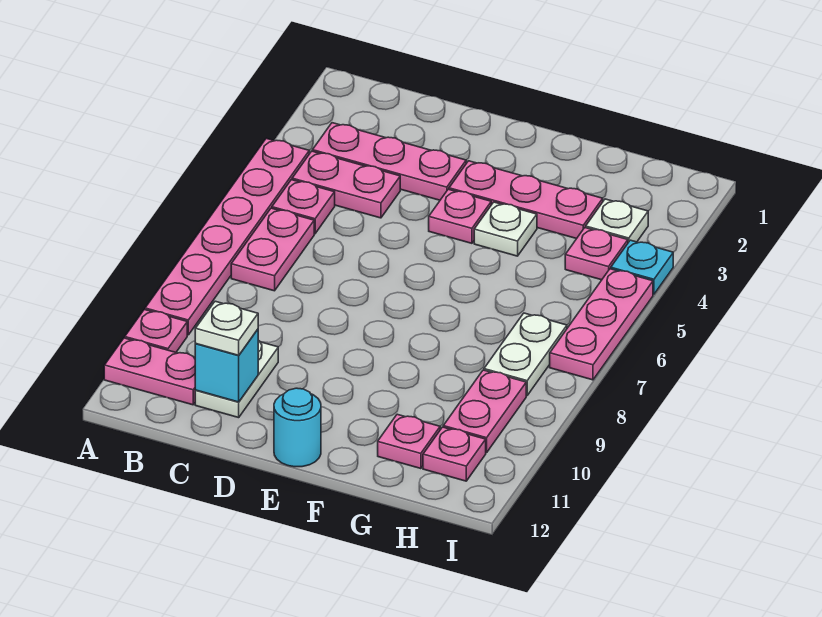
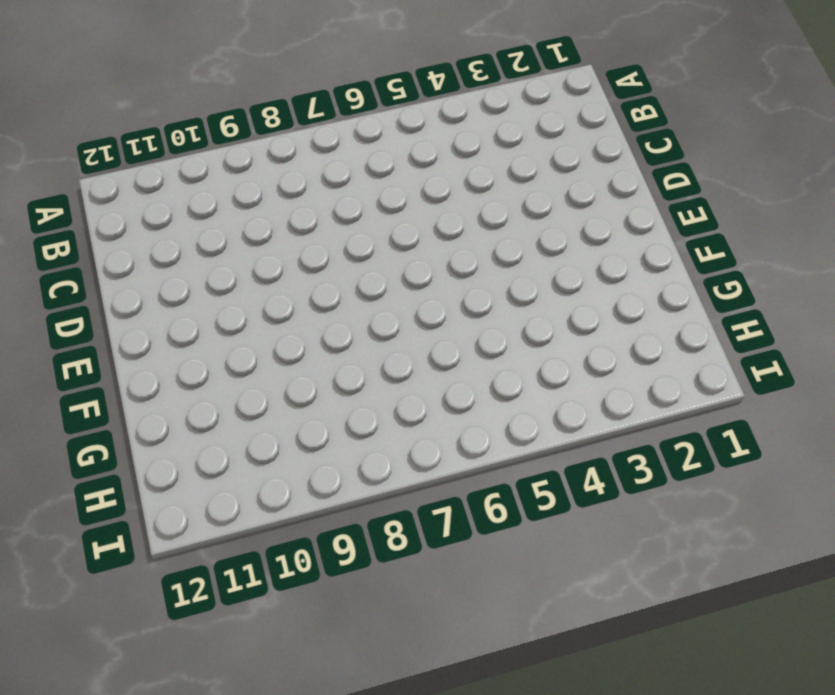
none -> pink plate A4:A9 level 1
none -> pink plate A10 level 1
none -> pink plate A11:B11 level 1

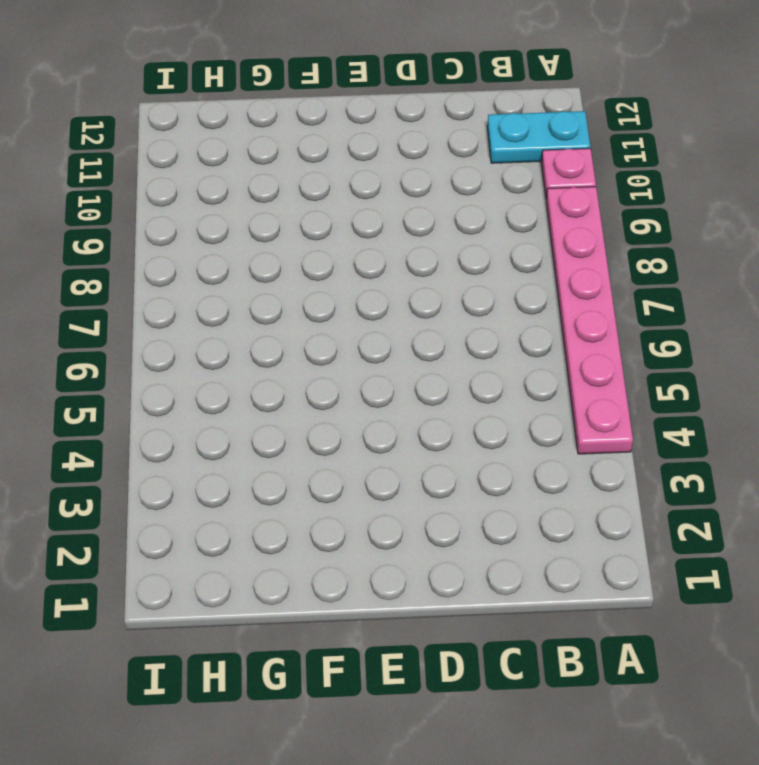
cyan plate A11:B11 level 1 -> pink plate A11:B11 level 1
none -> pink plate B3:D3 level 1
none -> pink plate B4:C4 level 1
none -> pink plate B5 level 1

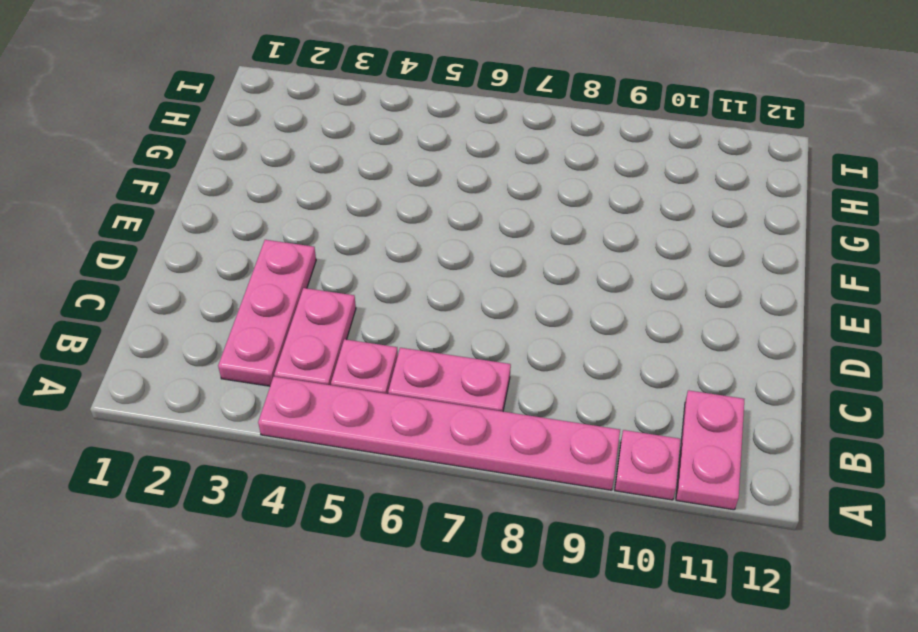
none -> white plate C10:C11 level 1
none -> pink plate E3:G3 level 1
none -> pink plate E4 level 1

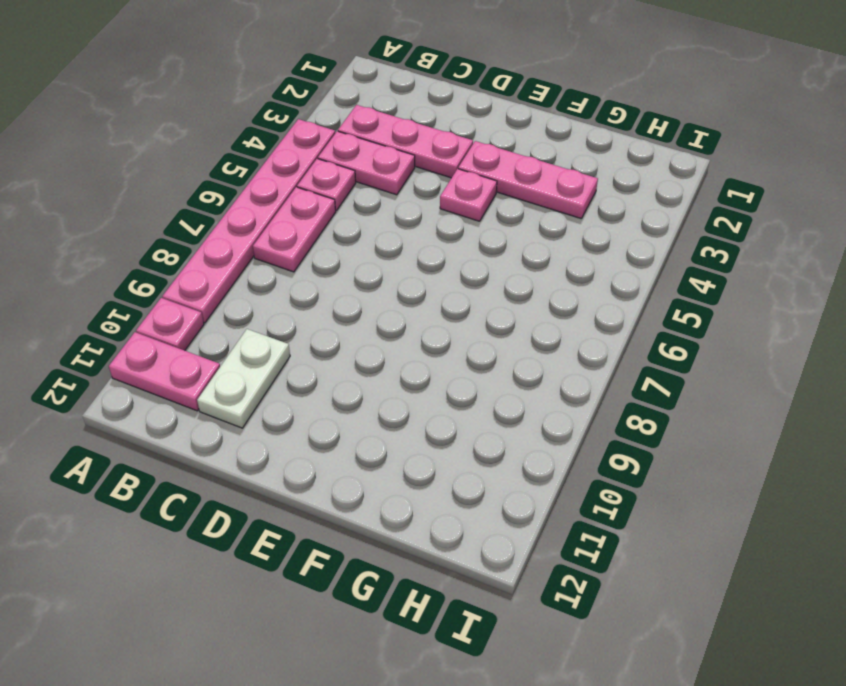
none -> cyan round brick E12 level 1
none -> white plate F4 level 1
none -> pink plate G11 level 1

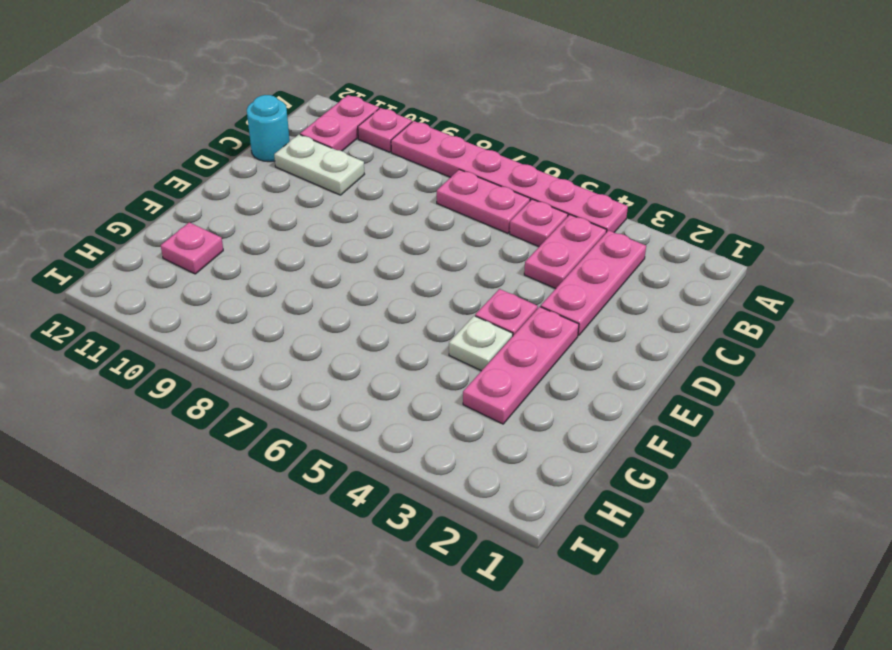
cyan round brick C12 level 1 -> cyan round brick E12 level 1
none -> white plate H3 level 1
none -> pink plate H4 level 1
none -> white plate H7:H8 level 1

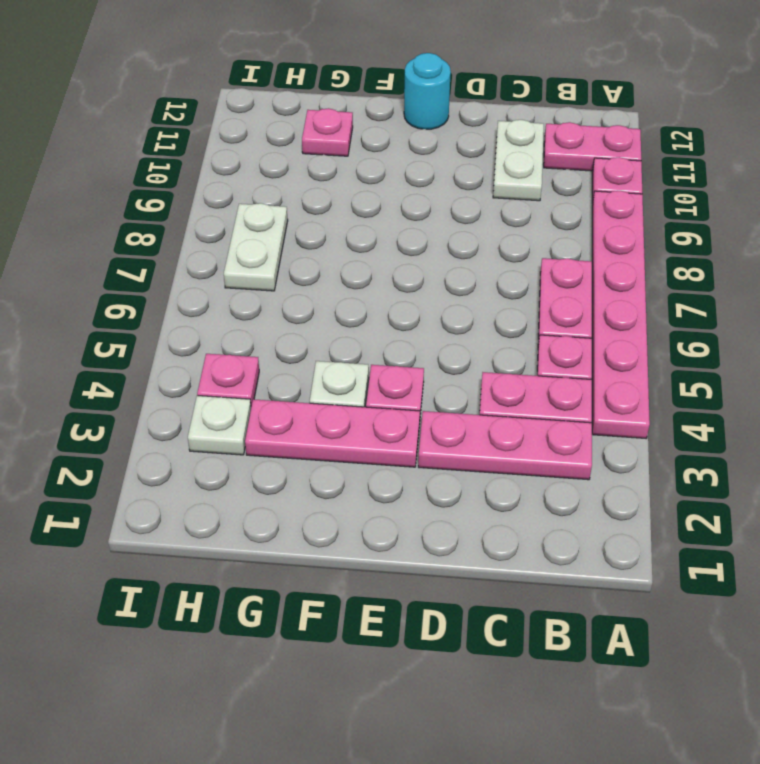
none -> pink plate H9:H10 level 1
none -> pink plate H11 level 1
none -> cyan plate I4 level 1

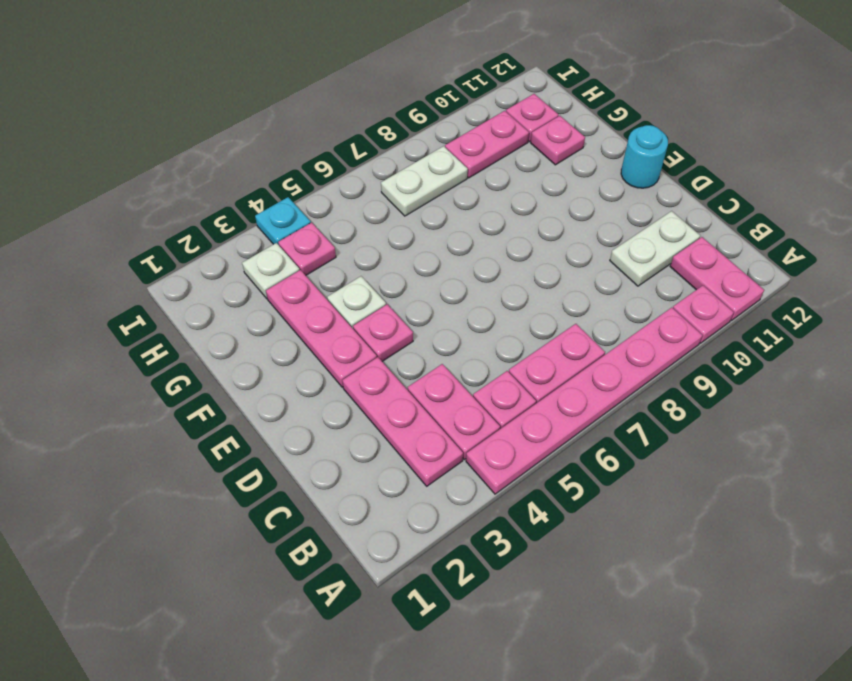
none -> pink plate I5:I7 level 1
none -> cyan brick C11 level 2
none -> white plate C11 level 3

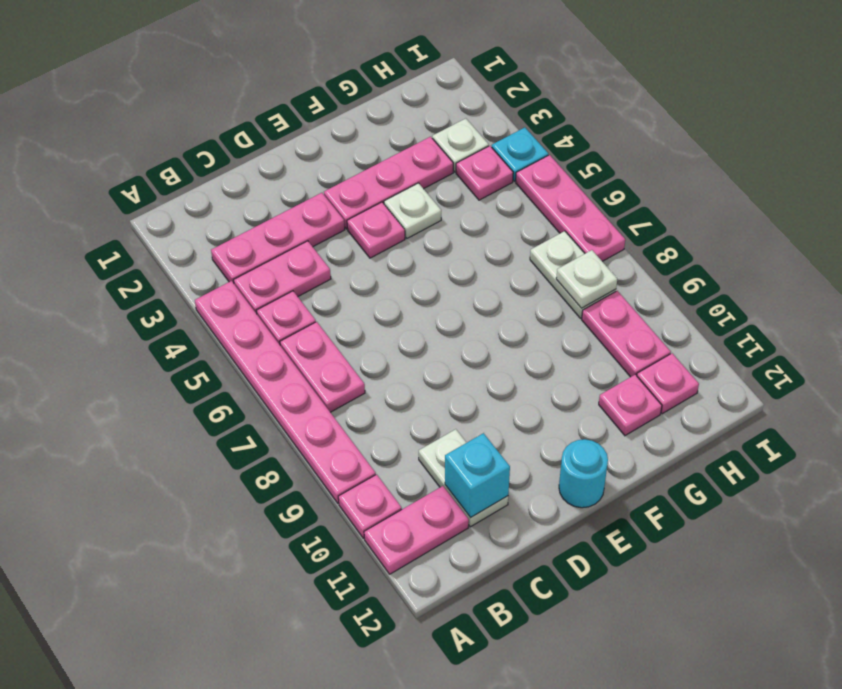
white plate H8 level 2 -> white plate C11 level 3

